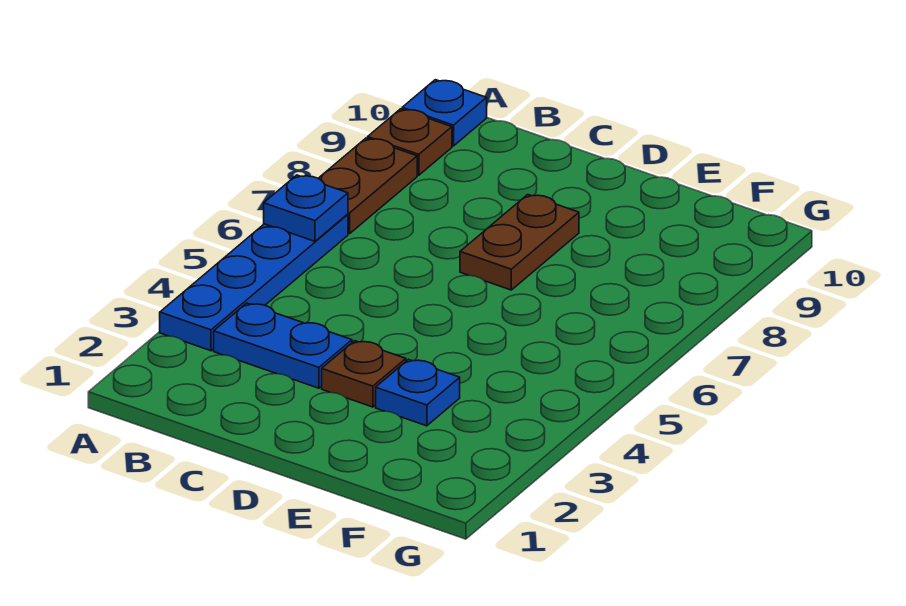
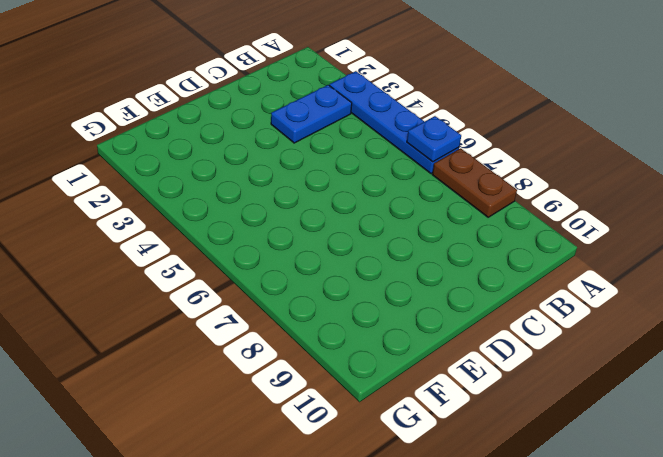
none -> brown plate A9 level 1
none -> blue plate A10 level 1

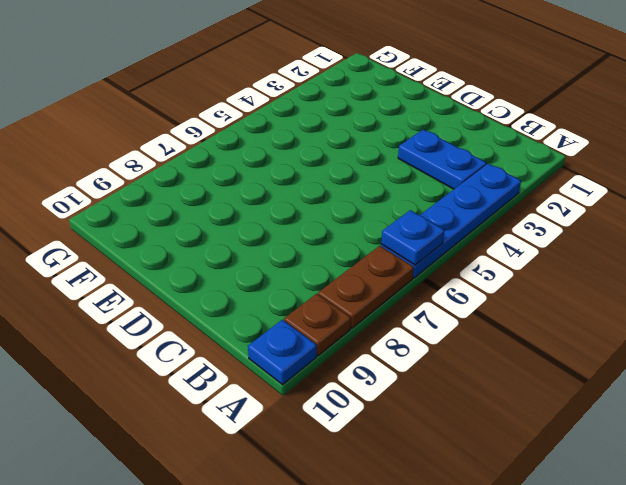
none -> brown plate D3 level 1
none -> brown plate D7:D8 level 1

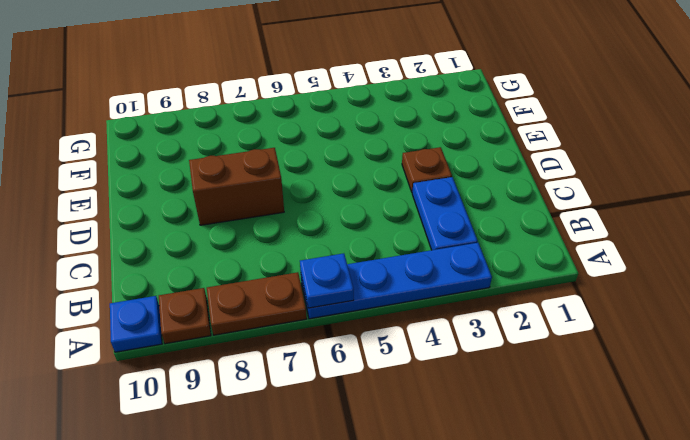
brown brick D7:D8 level 1 -> brown plate D7:D8 level 1
none -> blue plate E3 level 1

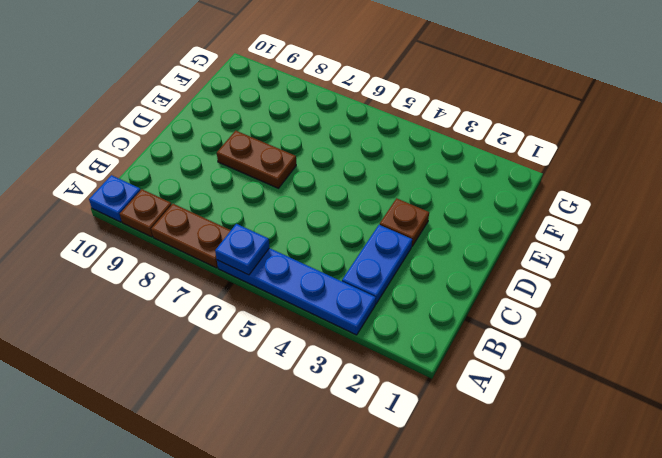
none -> blue plate E3 level 1

